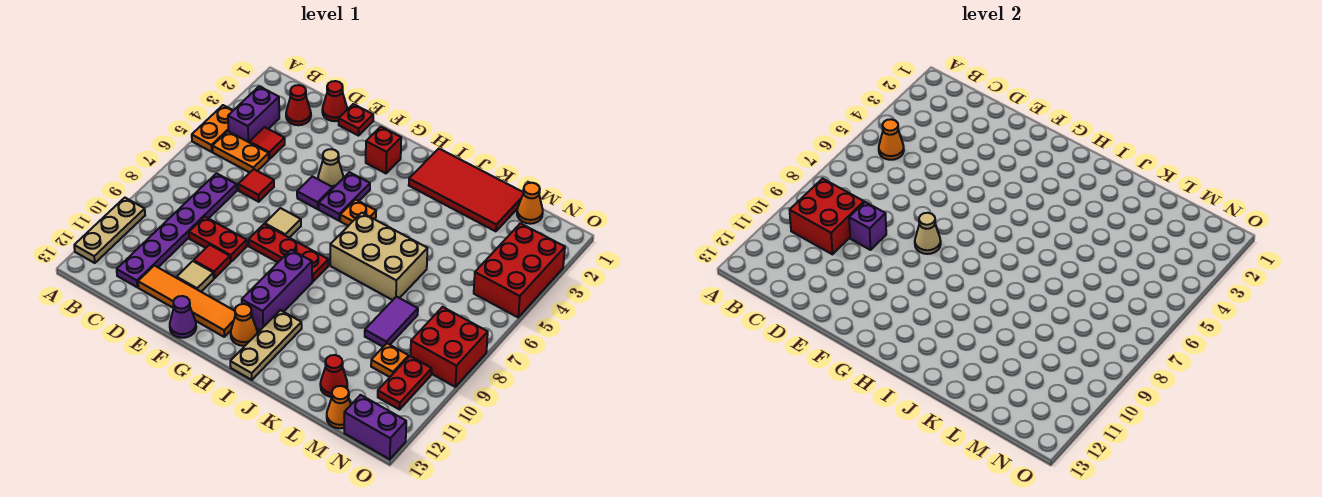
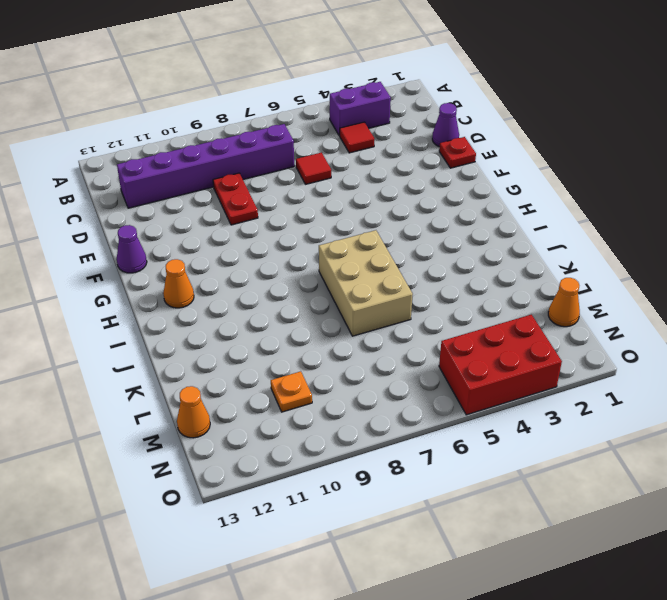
purple brick C7:C12 level 1 -> purple plate C7:C12 level 1
purple cone D1 level 1 -> red cone D1 level 1
none -> orange plate A4:A5 level 1
none -> tan plate A10:A12 level 1
none -> orange plate B5:C5 level 1
none -> red cone C2 level 1

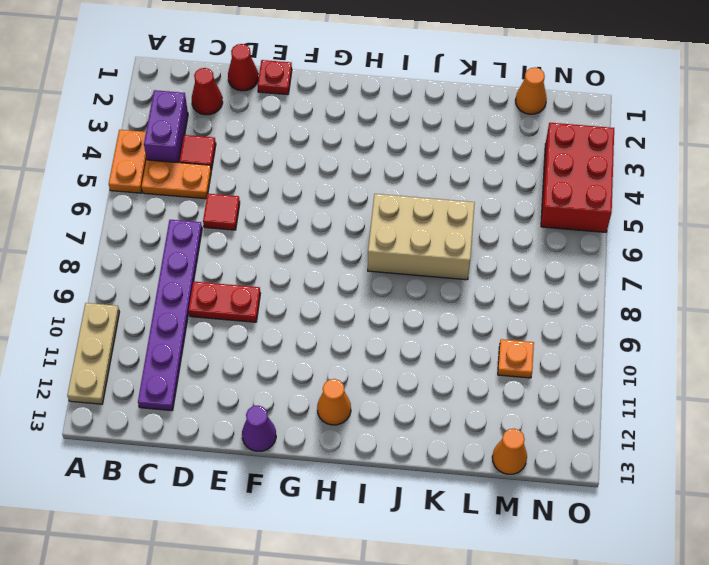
none -> orange tile D12:G12 level 1
none -> red tile E10 level 1
none -> tan tile E11 level 1
none -> tan cone F4 level 1

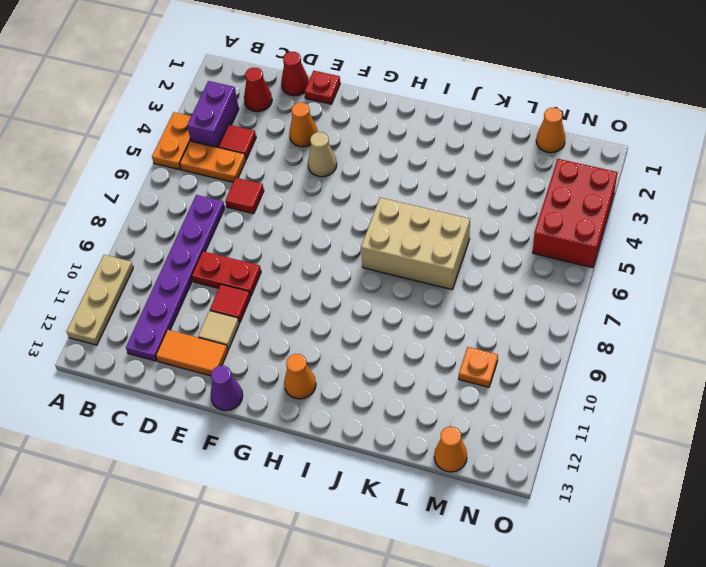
orange tile D12:E12 level 1 -> orange tile D12:G12 level 1
orange cone E3 level 1 -> orange cone B5 level 2
none -> purple tile F5 level 1
none -> tan tile F7 level 1
none -> red plate F8:H8 level 1
none -> red brick G2 level 1

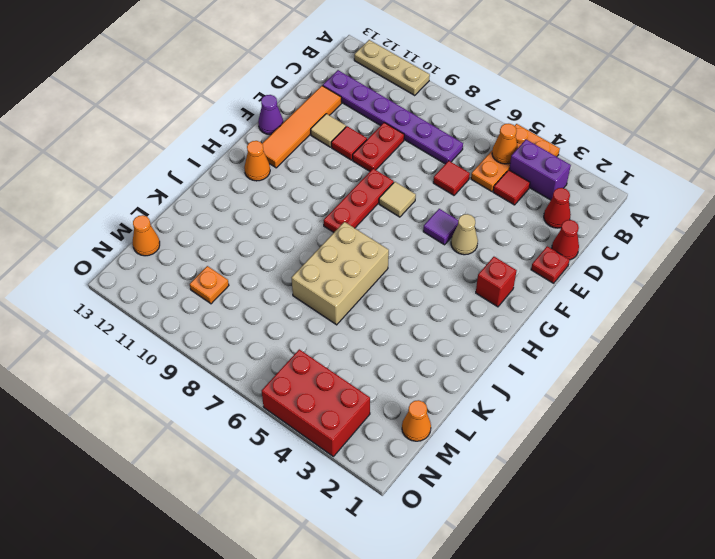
none -> purple plate G4:G5 level 1
none -> orange plate H5 level 1
none -> purple brick H9:H11 level 1
none -> red tile I1:L2 level 1

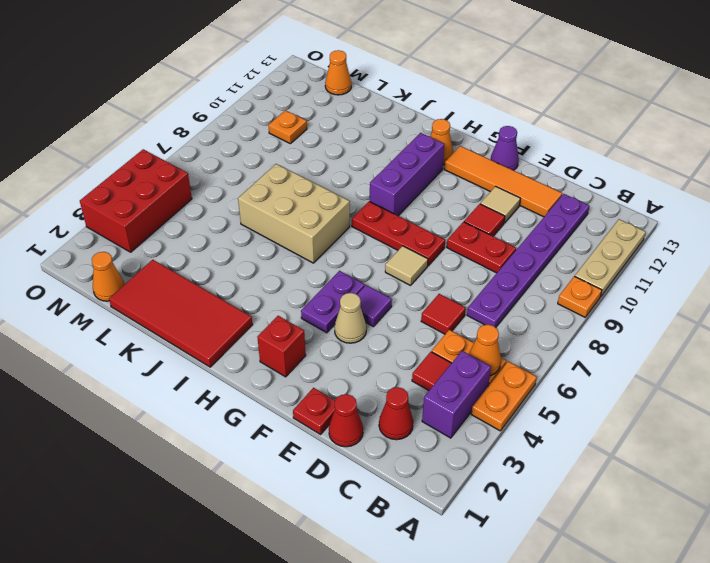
orange plate A9 level 1 -> orange plate H5 level 1
none -> tan plate I11:I13 level 1
none -> purple tile L8:L9 level 1
none -> red cone L12 level 1
none -> red brick N8:O9 level 1

